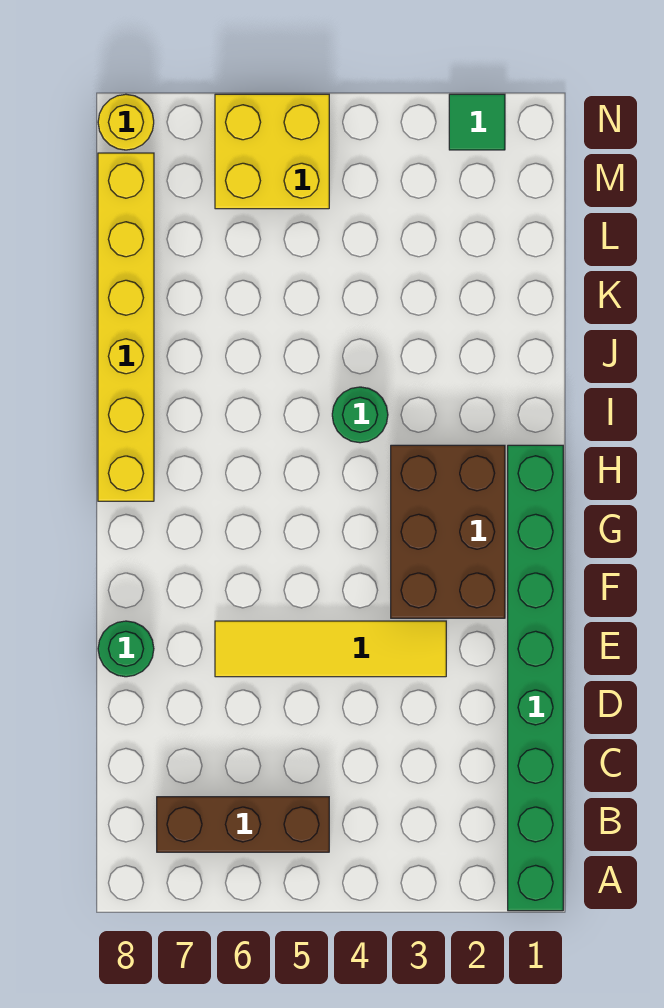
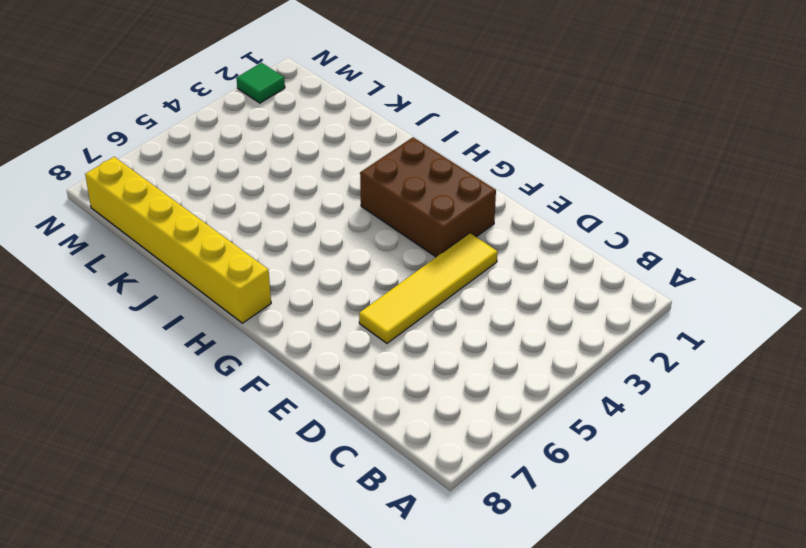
none -> green brick A1:H1 level 1
none -> brown brick B5:B7 level 1

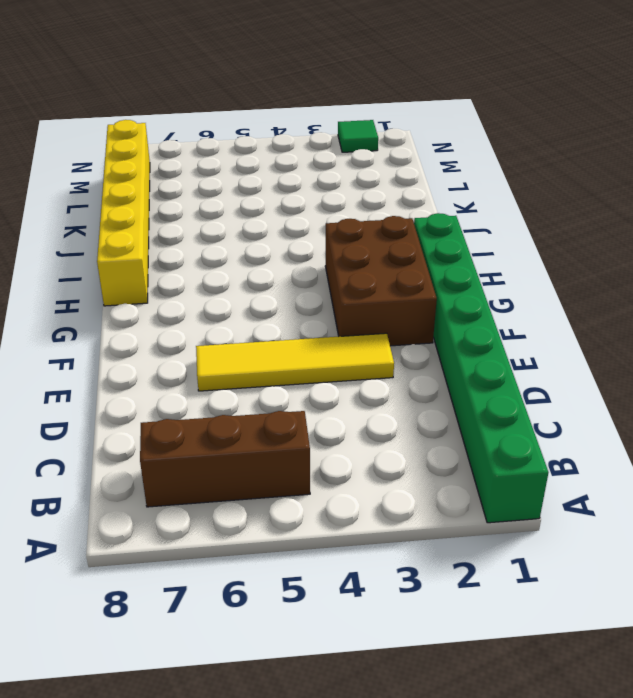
none -> green round brick E8 level 1
none -> green round brick I4 level 1

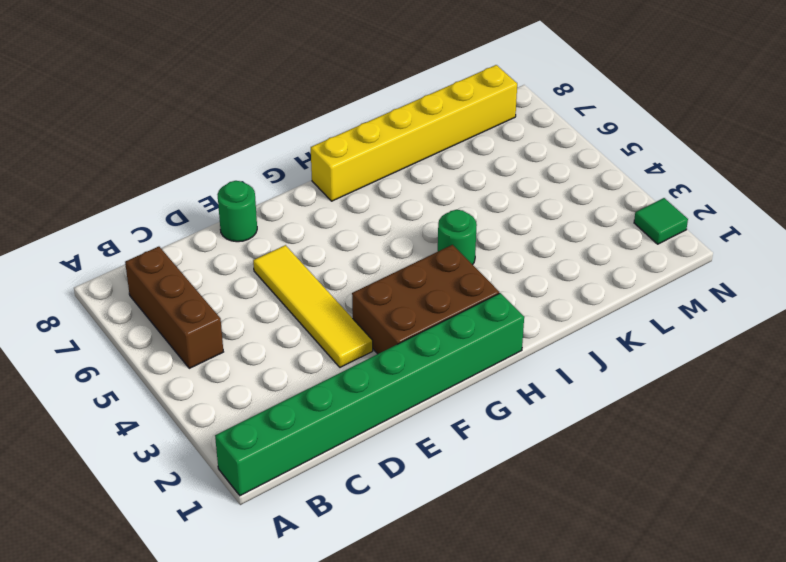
none -> yellow brick M5:N6 level 1
none -> yellow round brick N8 level 1

